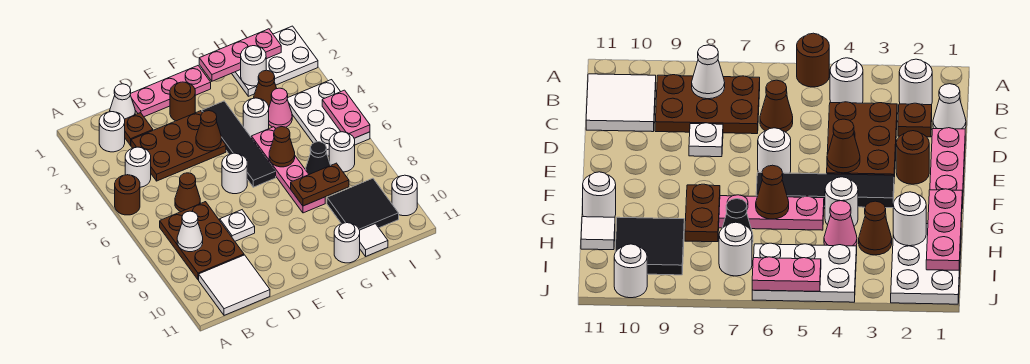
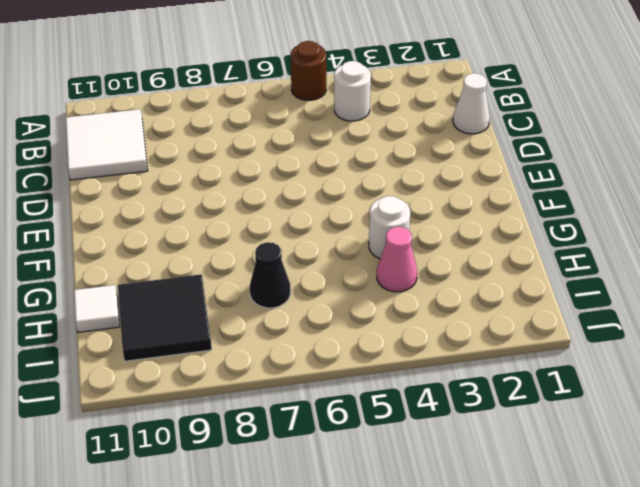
none -> white round brick B2 level 1
none -> brown plate B7:C9 level 1
none -> brown plate C2 level 1
none -> brown plate C3:E4 level 1

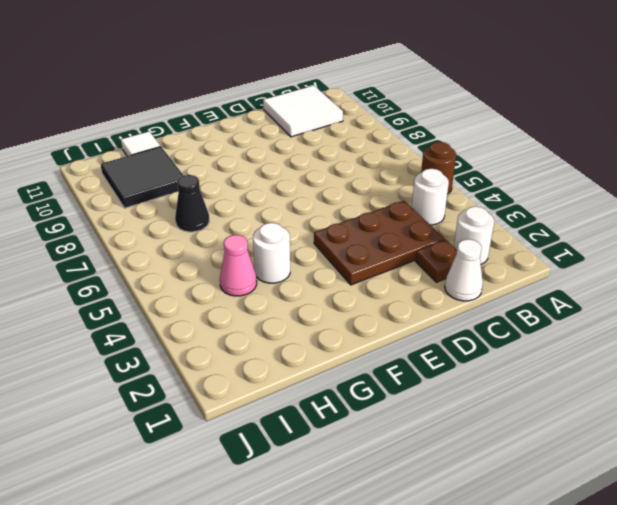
none -> brown plate B7:C9 level 1
none -> brown cone C6 level 1
none -> pink plate D1:F1 level 1
none -> white plate D8 level 1

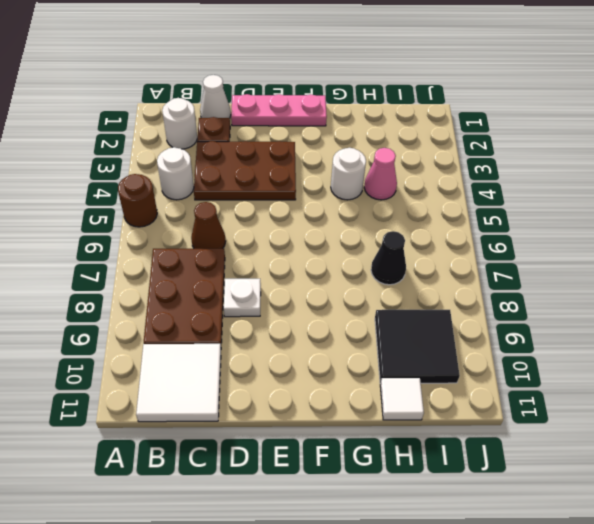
none -> brown round brick E2 level 1
none -> white round brick E6 level 1
none -> black tile F3:F6 level 1
none -> pink plate G5:G8 level 1

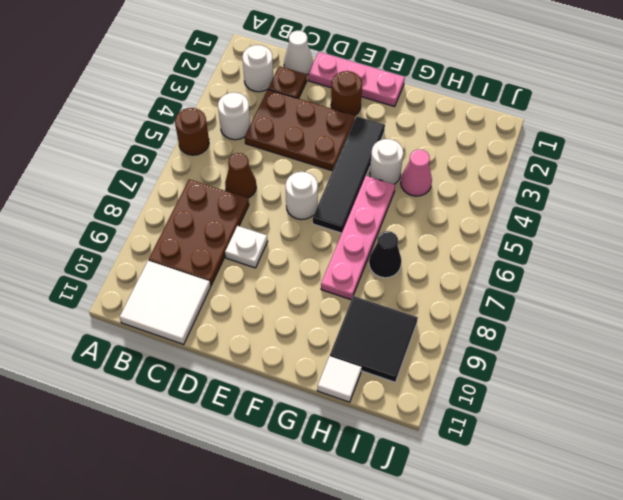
none -> white round brick G11 level 1
none -> white plate H1:J2 level 1
none -> brown cone H3 level 1
none -> white plate I4:J6 level 1

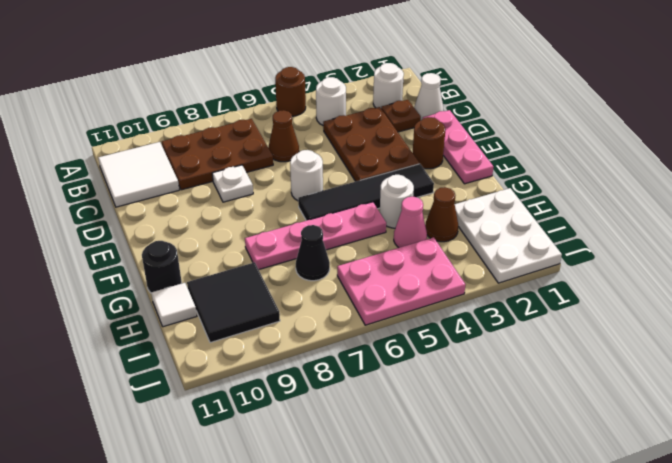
black round brick G11 level 1 -> white round brick G11 level 1
pink plate I4:J6 level 1 -> white plate I4:J6 level 1
none -> white round brick I7 level 1
none -> white round brick J10 level 1
none -> white cone B8 level 2
none -> brown cone E4 level 2

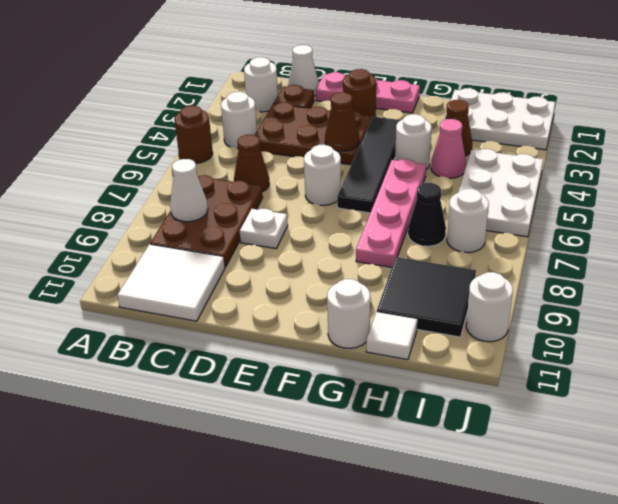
none -> pink plate G1:I1 level 2
none -> brown cone G6 level 2
none -> brown plate G8:H8 level 2
none -> white round brick H2 level 2

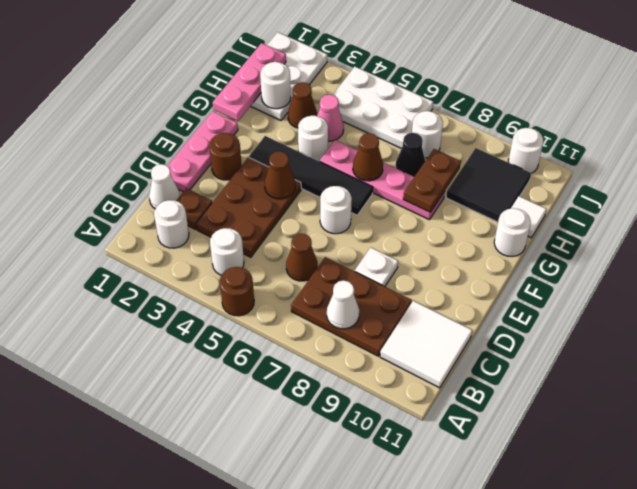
none -> pink plate J5:J6 level 2

